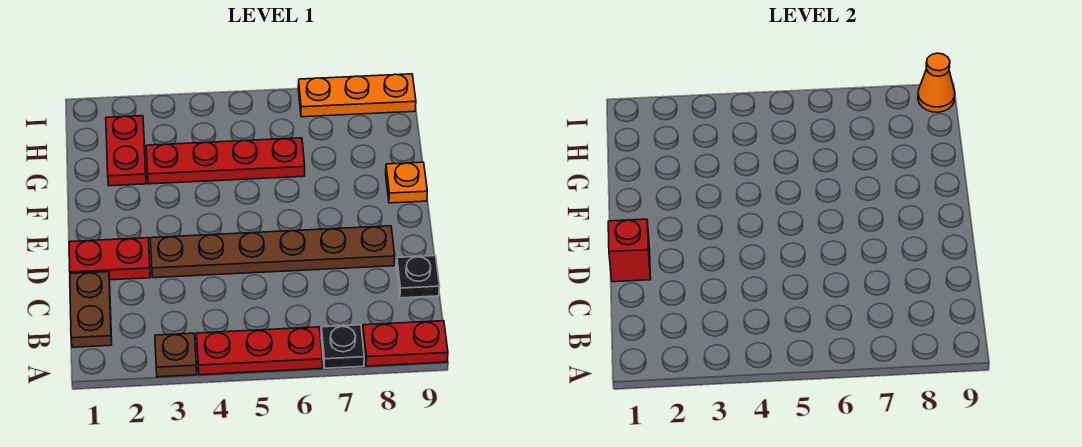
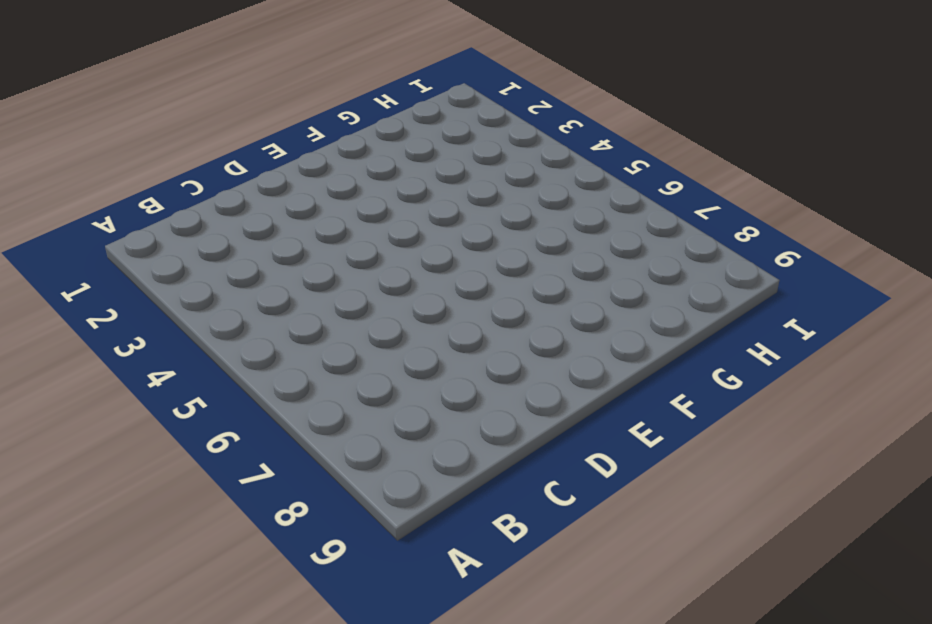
none -> brown plate A3 level 1
none -> red plate A4:A6 level 1
none -> black plate A7 level 1

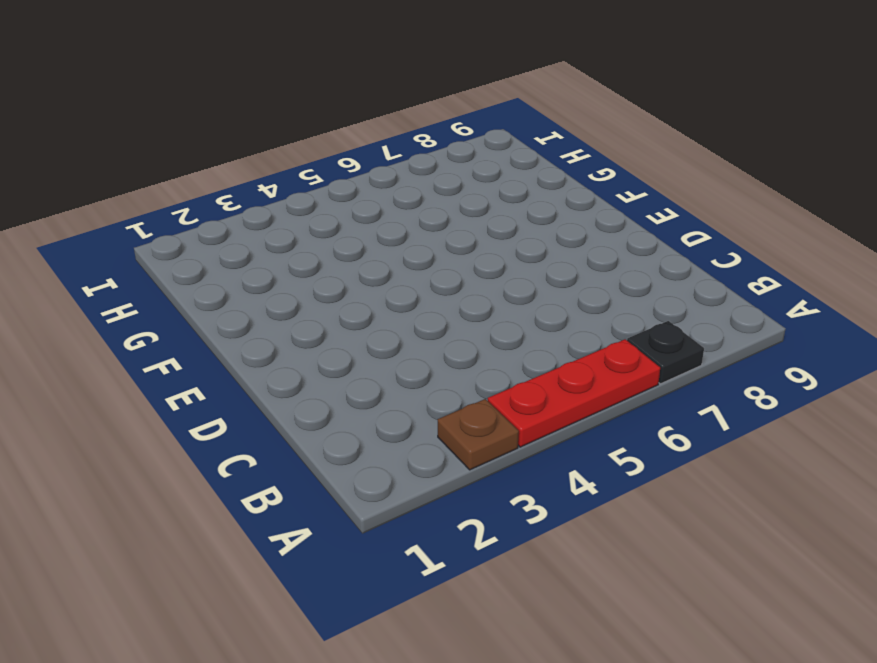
none -> red plate A8:A9 level 1
none -> brown plate B1:C1 level 1
none -> black plate C9 level 1

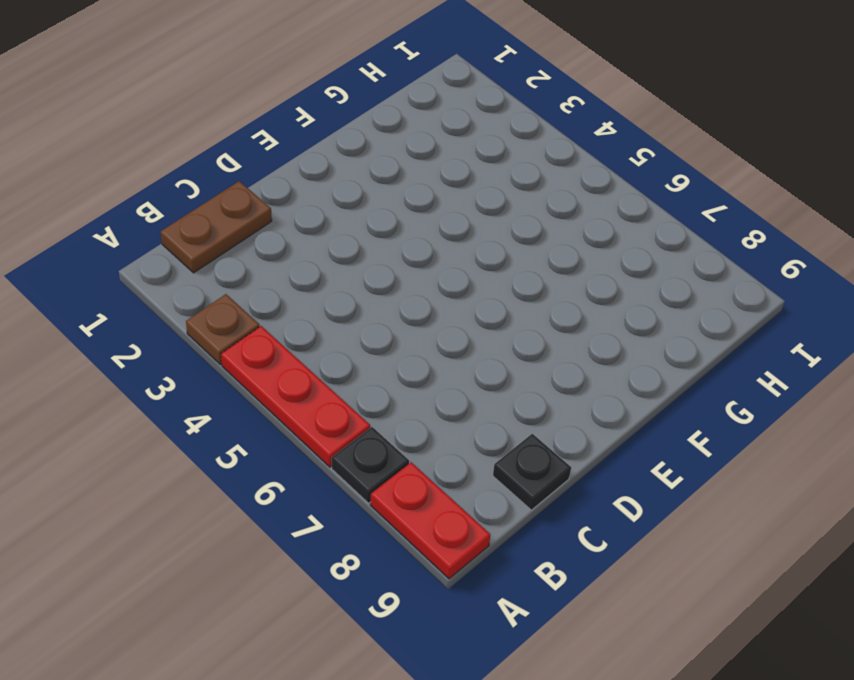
none -> red plate D1:D2 level 1
none -> brown plate D3:D8 level 1
none -> orange plate F9 level 1

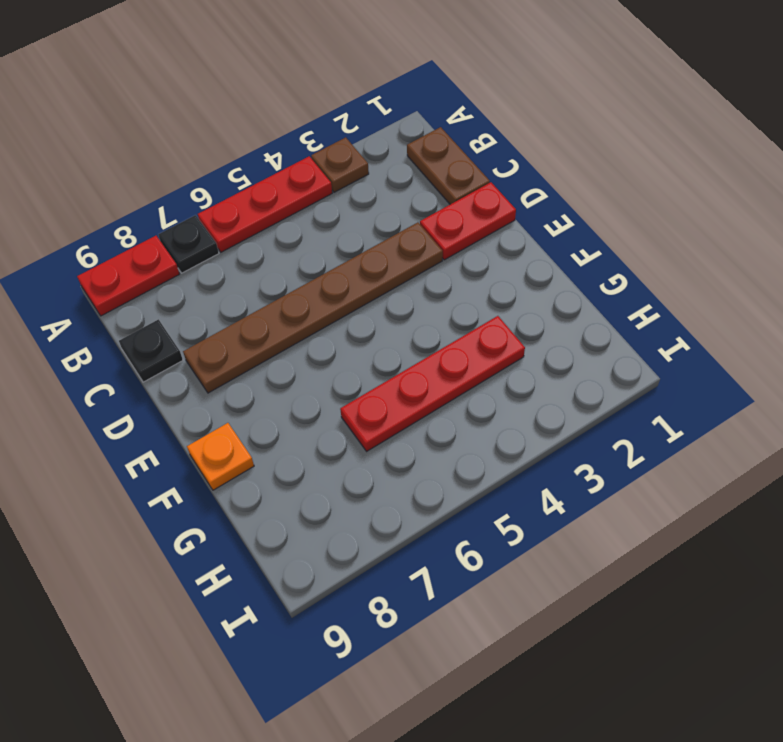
none -> red plate G2:H2 level 1
none -> orange plate I7:I9 level 1
none -> red brick D1 level 2

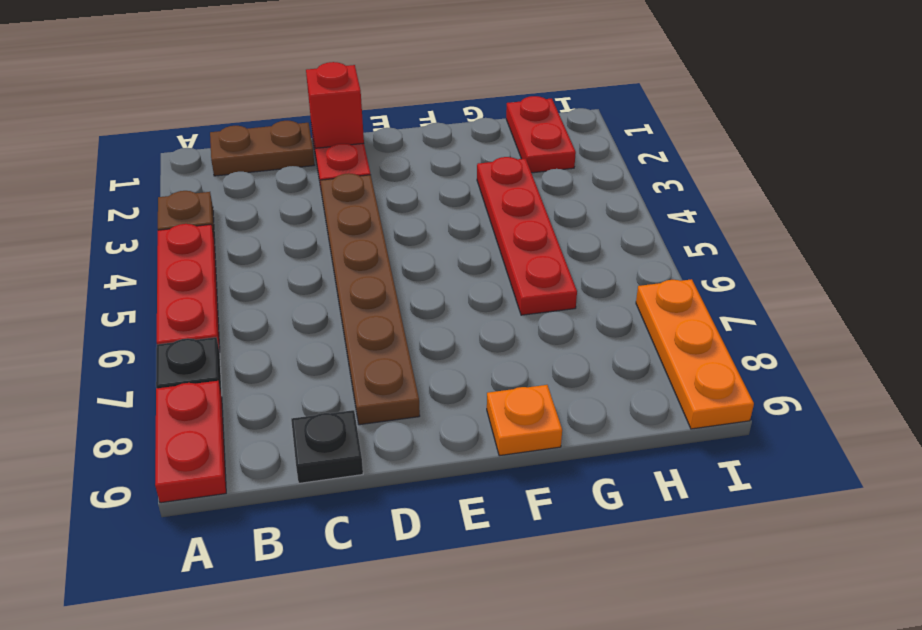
red plate H1:H2 level 1 -> red plate G2:H2 level 1
none -> orange cone I9 level 2

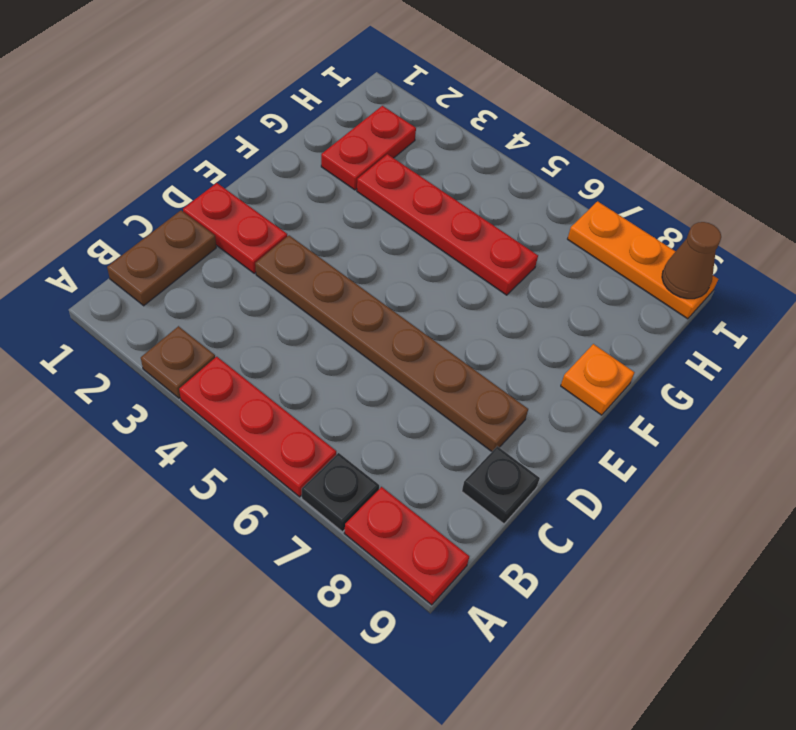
brown cone I9 level 2 -> orange cone I9 level 2
none -> red brick D1 level 2

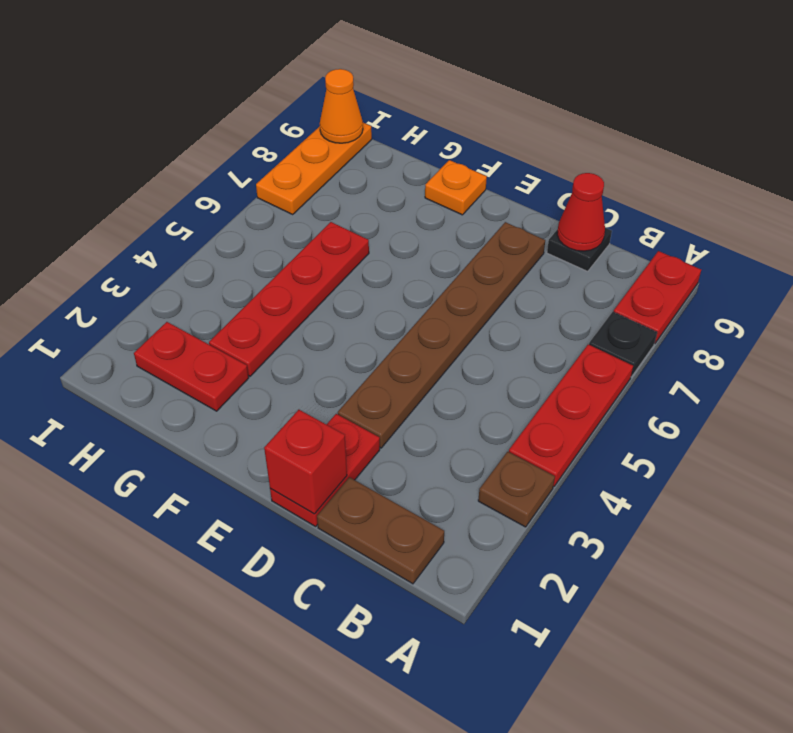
red cone C9 level 2 -> none

